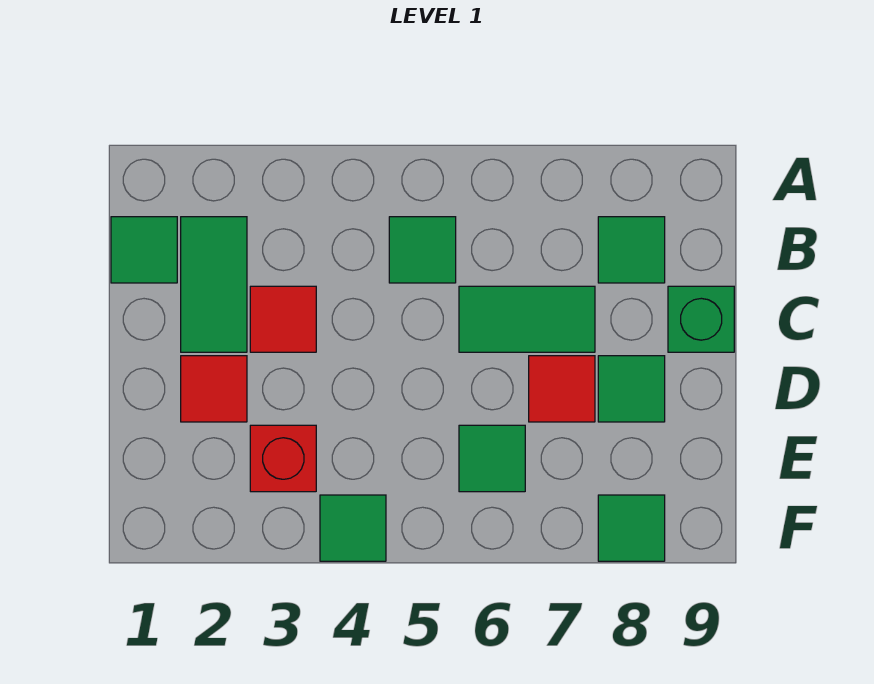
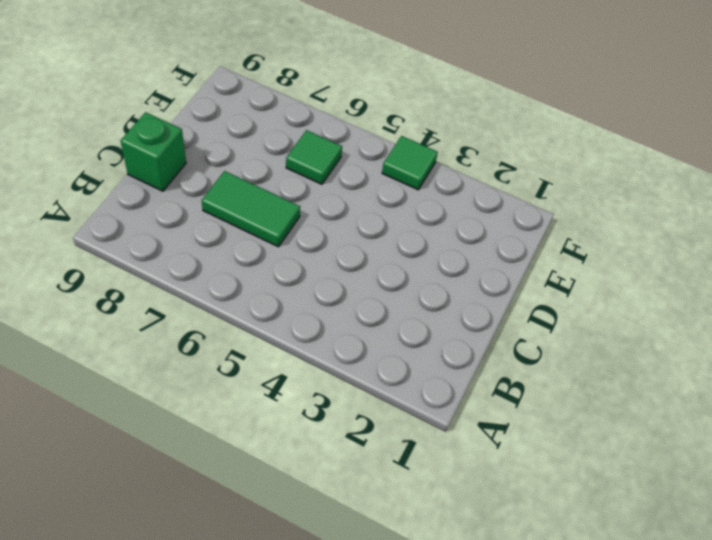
none -> green tile B1 level 1
none -> green tile B2:C2 level 1
none -> green tile B5 level 1

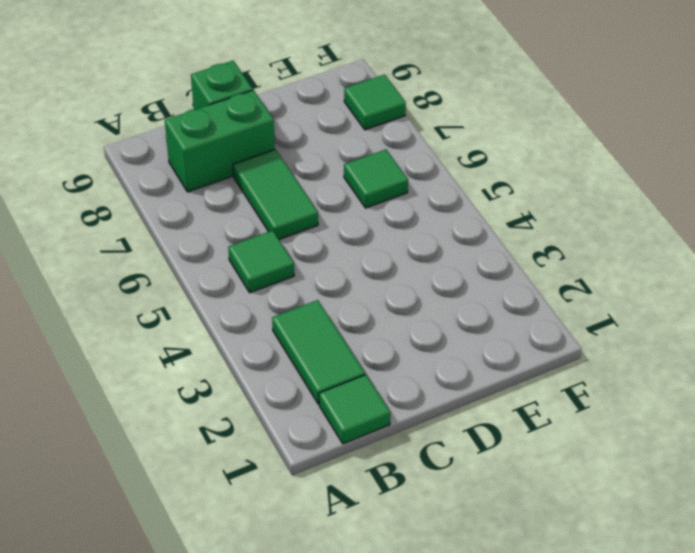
green tile B2:B3 level 1 -> green tile B2:C2 level 1
green brick B8:C8 level 1 -> green tile B8 level 1
none -> red tile C3 level 1
none -> red tile D2 level 1
none -> red tile D7 level 1

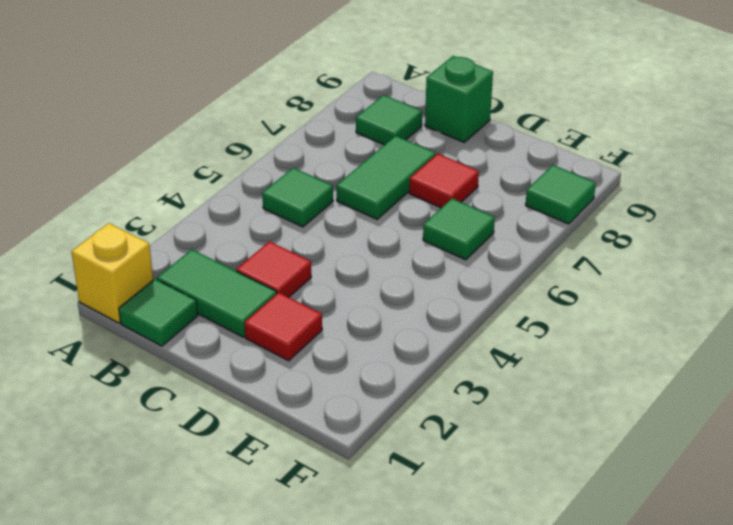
yellow brick A1 level 1 -> none
none -> green tile D8 level 1
none -> red brick E3 level 1
none -> green tile F4 level 1

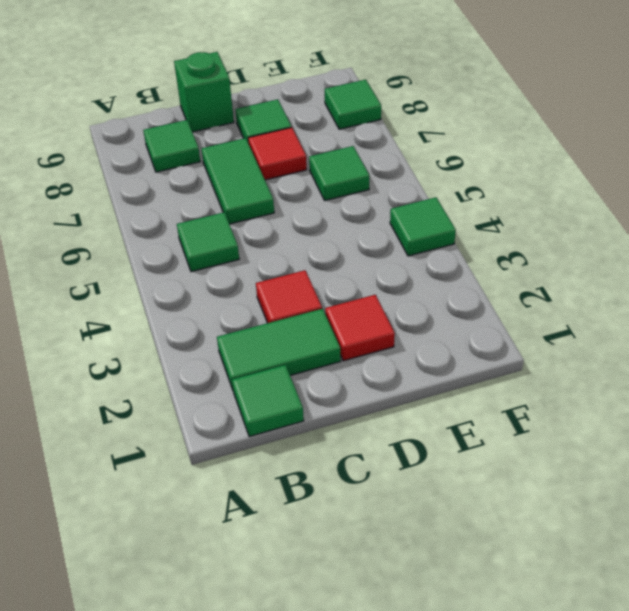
none -> red brick E3 level 1

